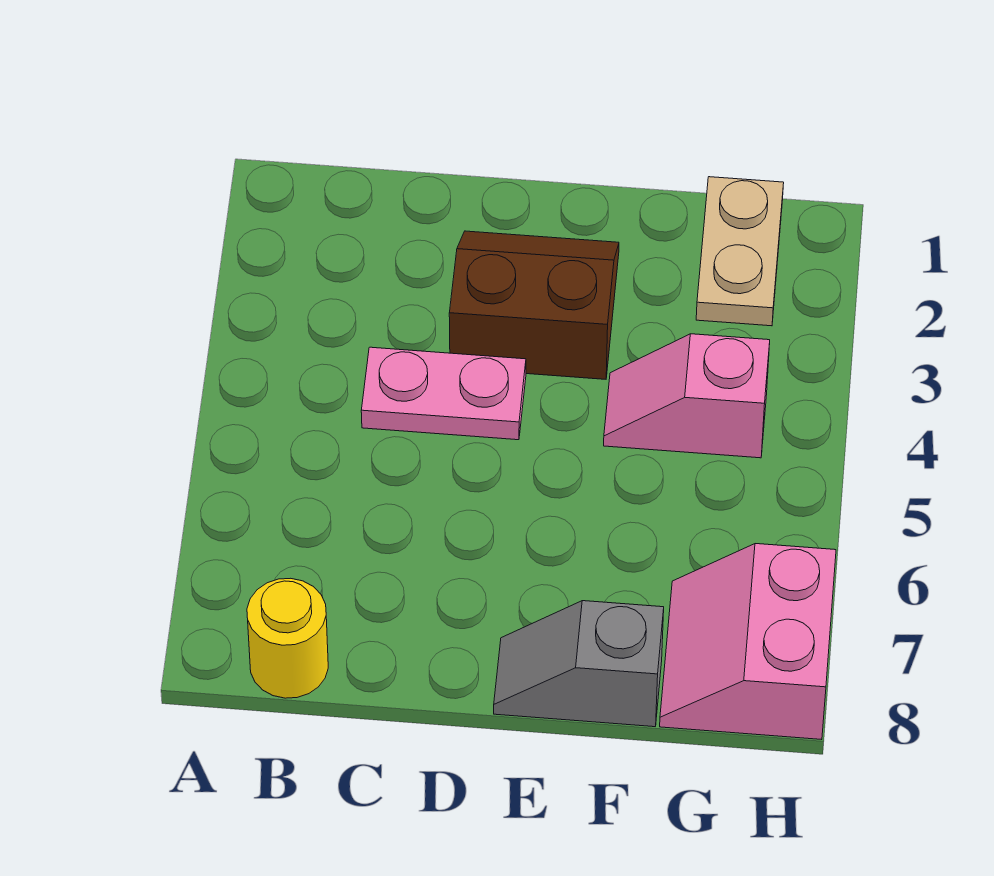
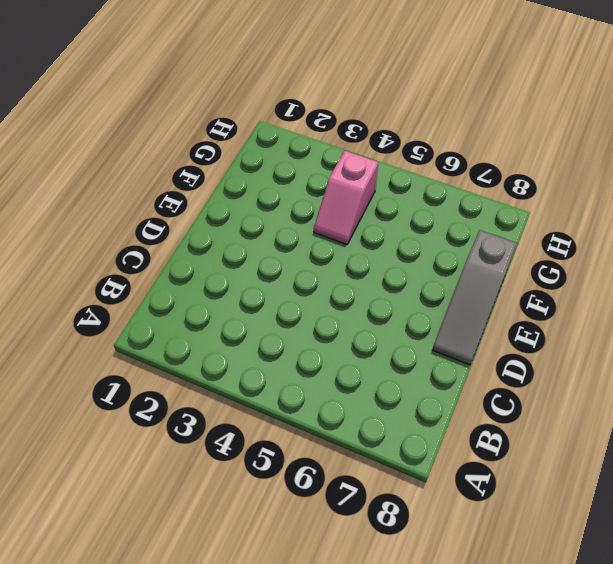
grey slope D8:F8 level 1 top F -> grey slope E8:F8 level 1 top F
none -> yellow round brick B8 level 1
none -> pink plate C4:D4 level 1

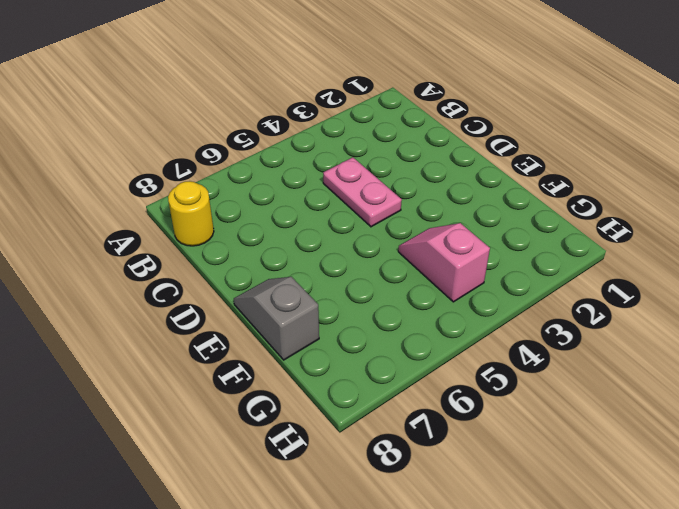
none -> brown slope D2:E3 level 1 top 3
none -> tan plate G1:G2 level 1

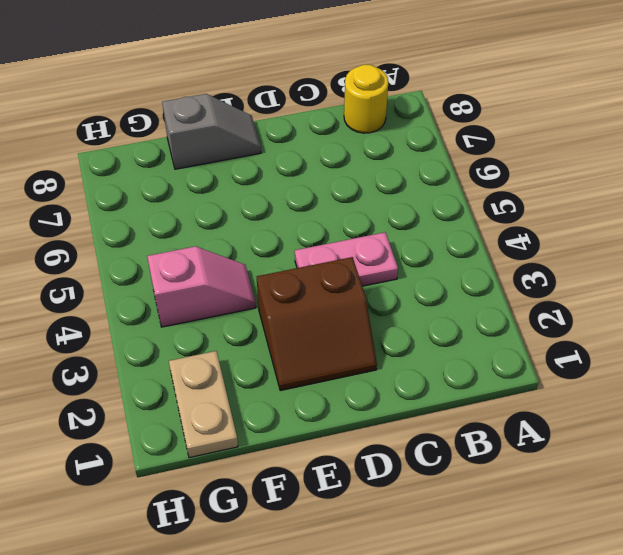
none -> pink slope G7:H8 level 1 top H

